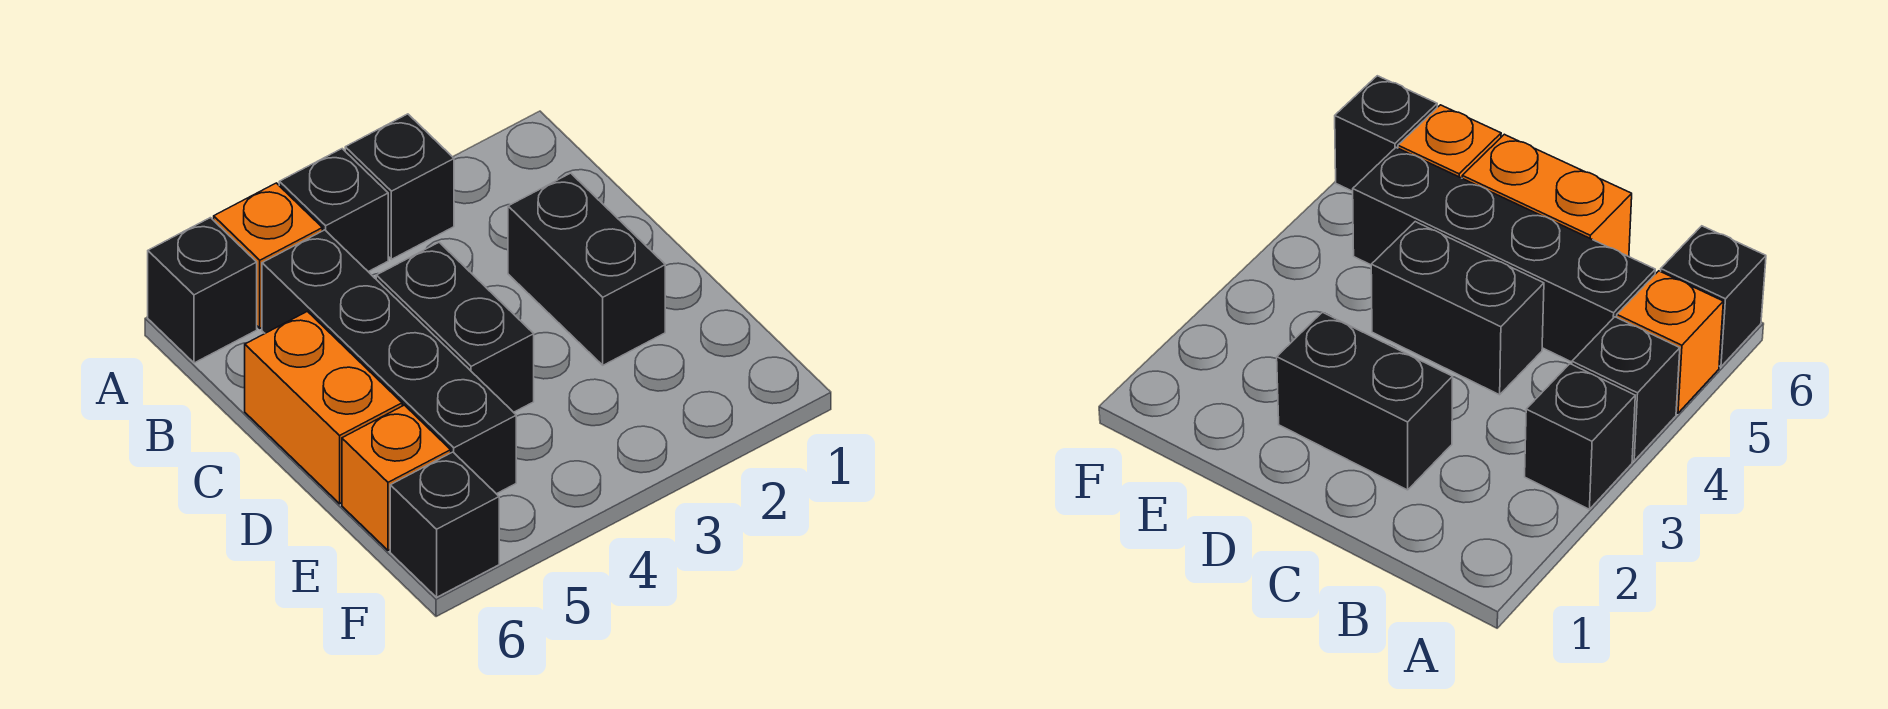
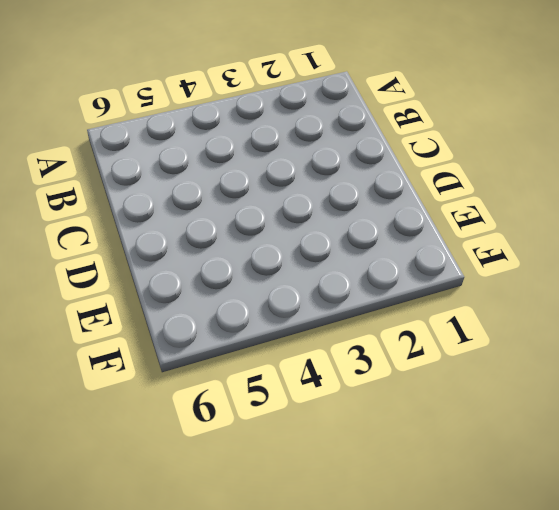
none -> black brick A3 level 1
none -> black brick A4 level 1

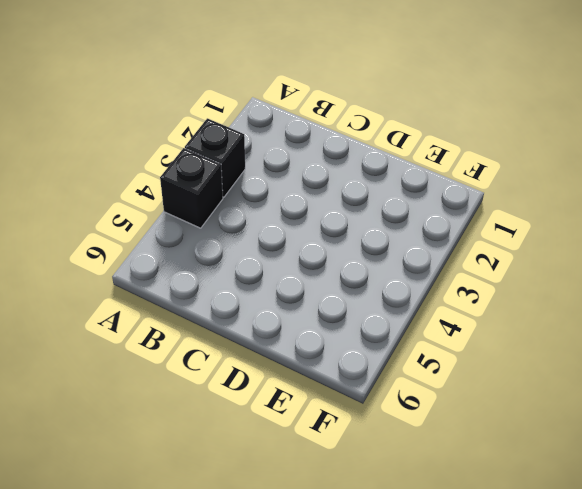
none -> orange brick A5 level 1
none -> black brick A6 level 1

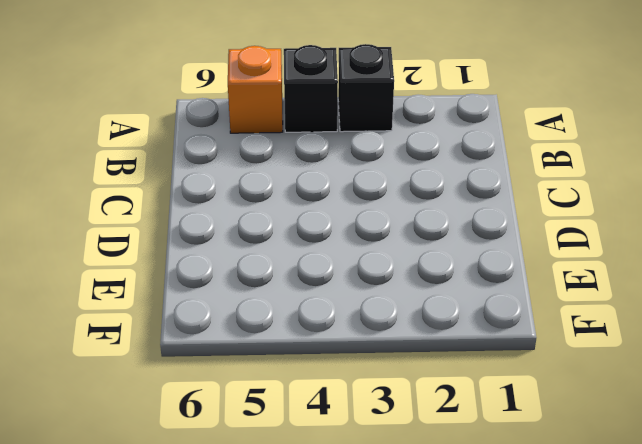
none -> black brick A6 level 1
none -> black brick B5:E5 level 1

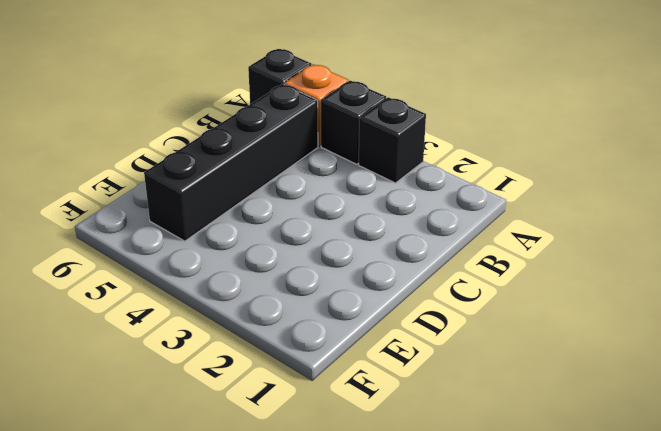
none -> black brick C2:D2 level 1
none -> black brick C4:D4 level 1

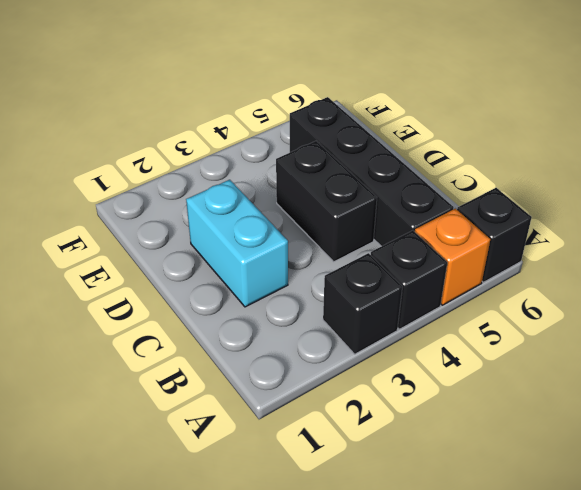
cyan brick C2:D2 level 1 -> black brick C2:D2 level 1
none -> orange brick C6:D6 level 1
none -> orange brick E6 level 1

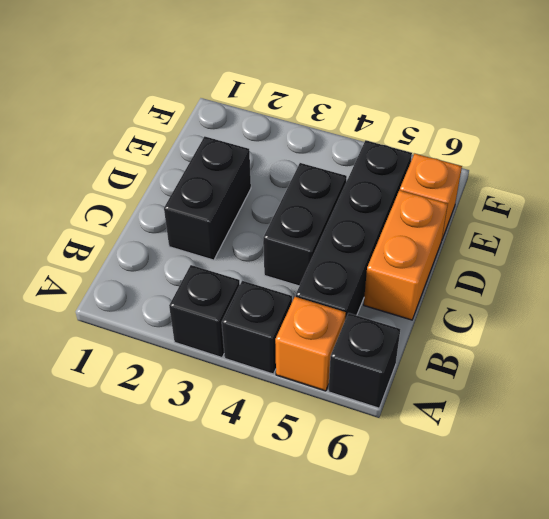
none -> black brick F6 level 1

